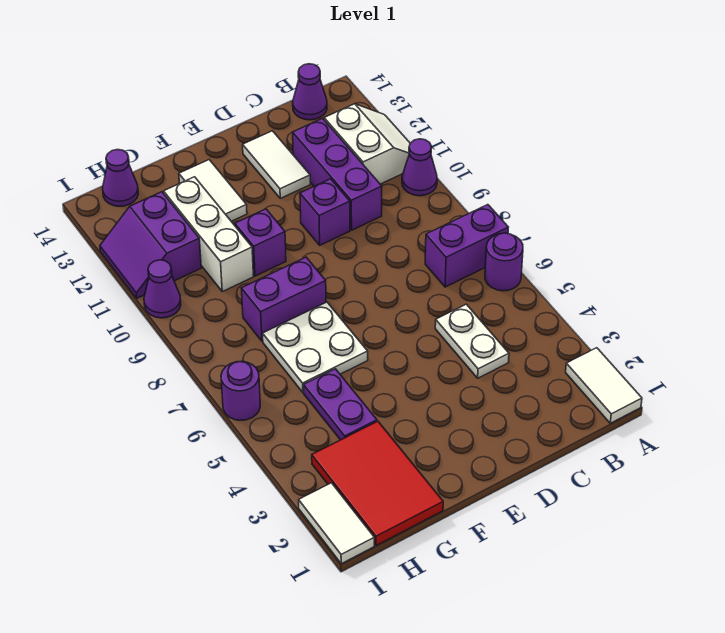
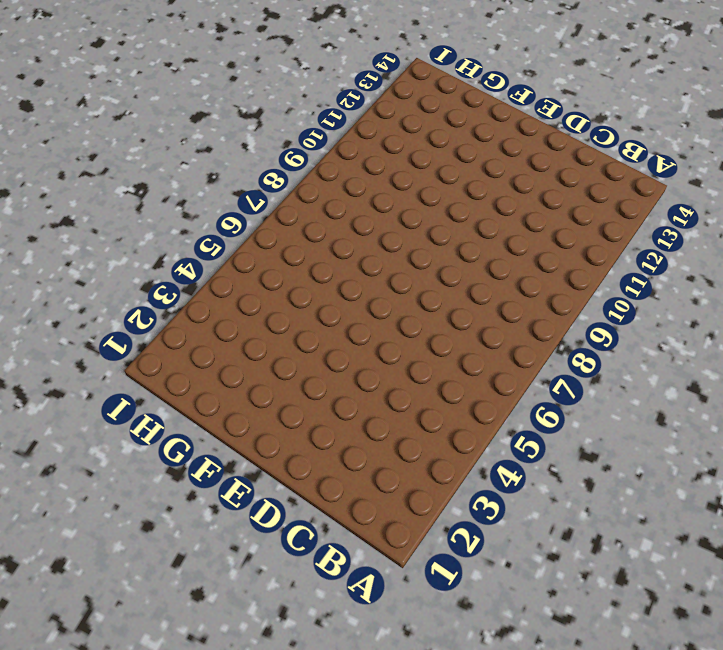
none -> white tile A1:A2 level 1
none -> purple round brick A6 level 1
none -> purple brick A7:B7 level 1

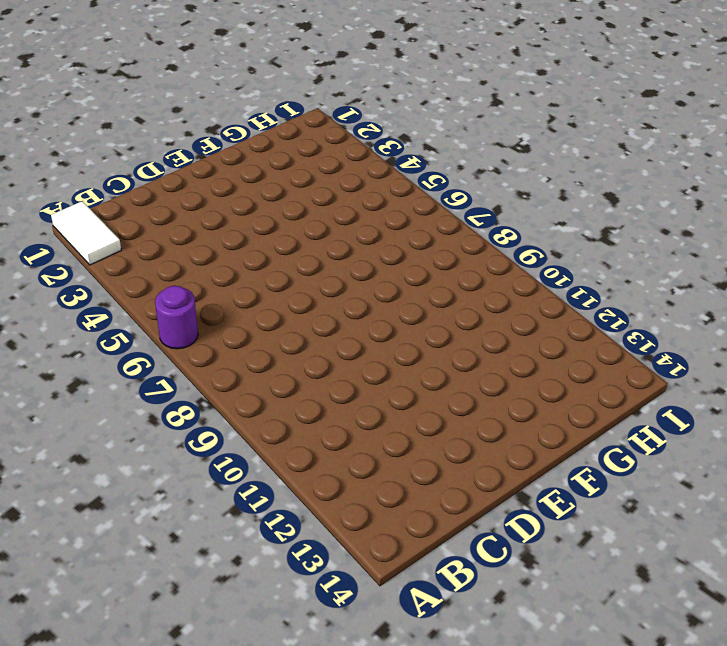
none -> purple brick A7:B7 level 1
none -> purple cone A10 level 1
none -> white slope A11:B12 level 1 top B

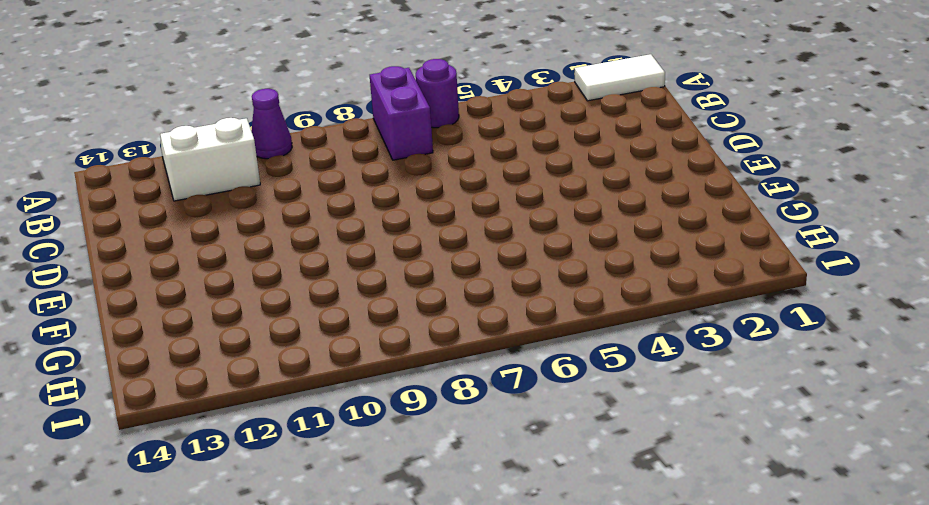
none -> purple cone B14 level 1
none -> white plate C4:C5 level 1
none -> purple brick C10:C12 level 1

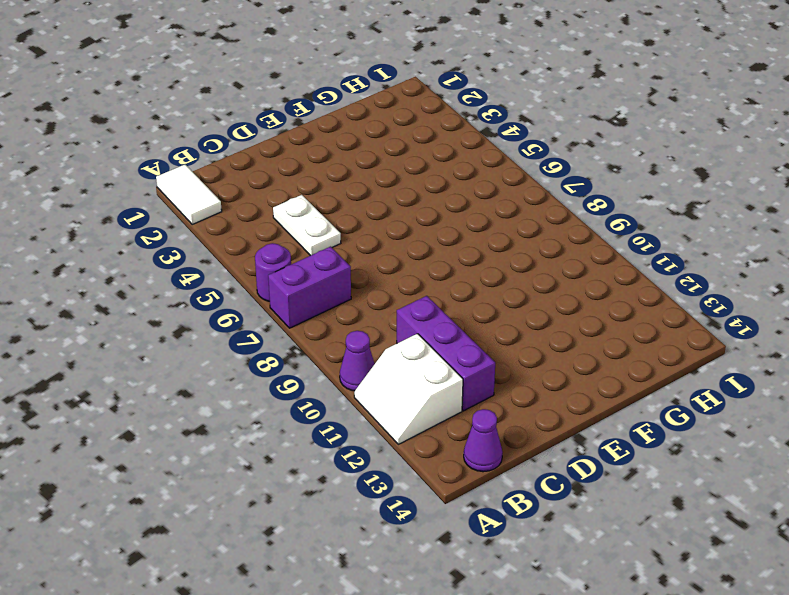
none -> purple brick D10 level 1
none -> white tile D12:D13 level 1
none -> white plate F6:G7 level 1

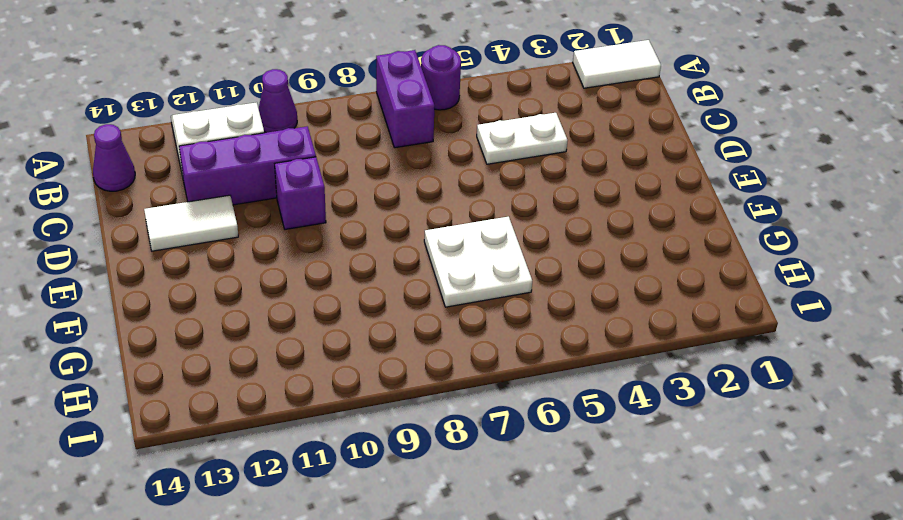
none -> purple brick F8:G8 level 1
none -> purple brick F10 level 1
none -> white tile F12:F13 level 1

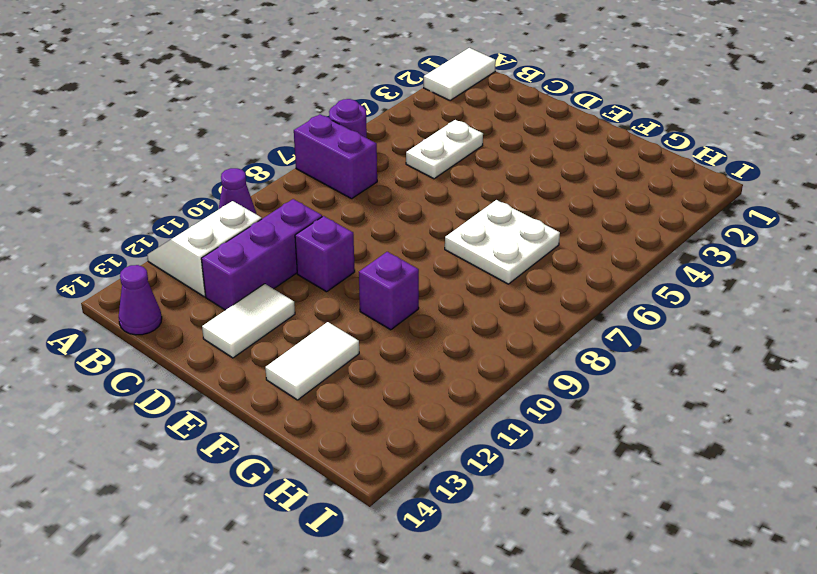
none -> purple brick F8:G8 level 1
none -> red tile G1:H3 level 1
none -> purple plate G4:G5 level 1

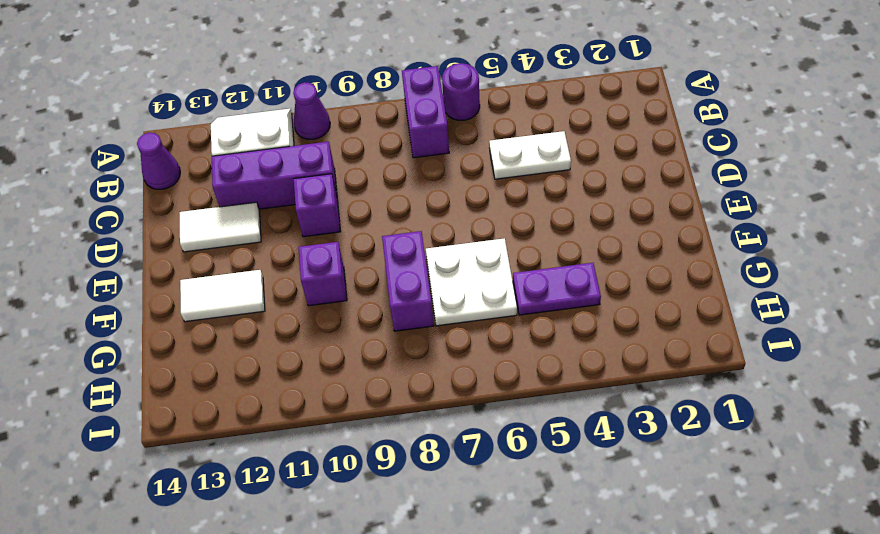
none -> white tile A1:A2 level 1
none -> red tile G1:H3 level 1
none -> white brick G10:G12 level 1

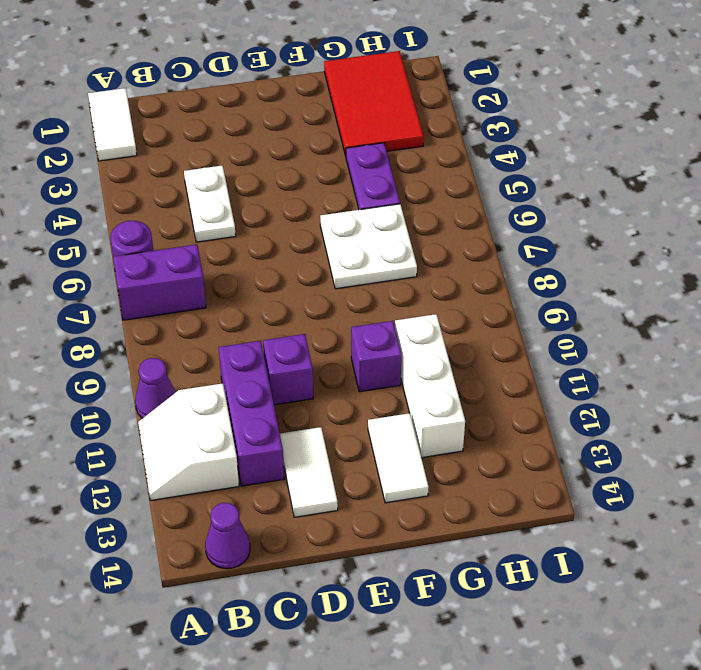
none -> purple brick F8:G8 level 1
none -> purple slope H11:I12 level 1 top H
none -> purple cone H14 level 1

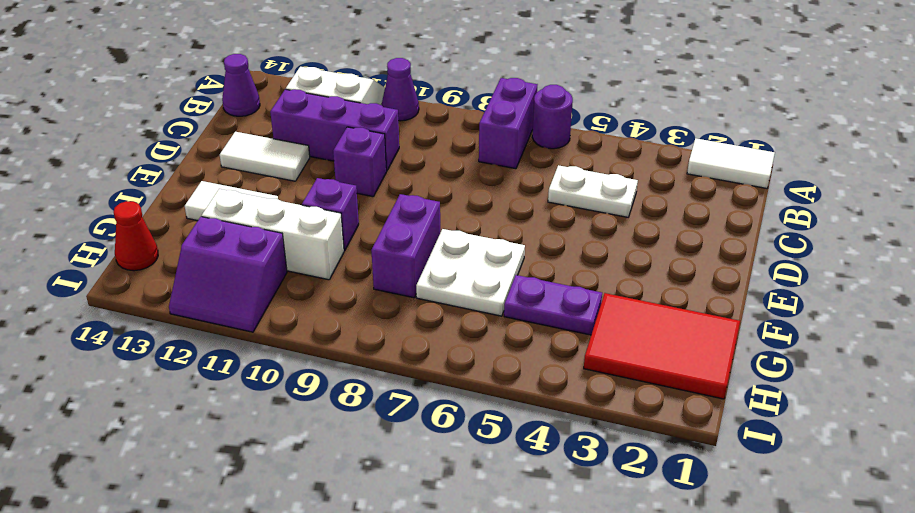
red cone H14 level 1 -> purple cone H14 level 1
none -> white tile I1:I2 level 1
none -> purple round brick I6 level 1
none -> purple cone I10 level 1

